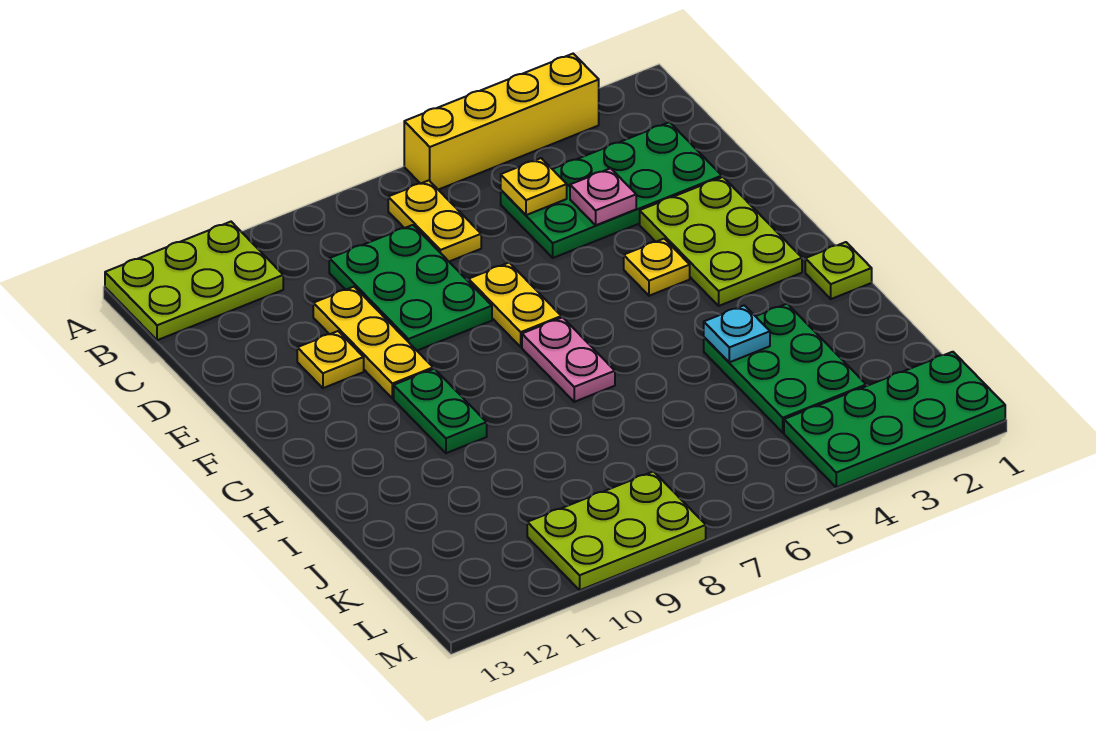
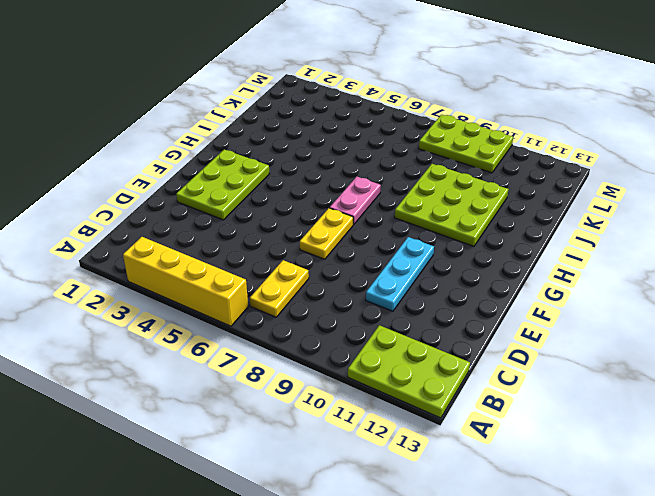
cyan plate D10:F10 level 1 -> yellow plate D10:F10 level 1
lime plate H9:J11 level 1 -> green plate G10:H10 level 1
none -> green plate C2:D5 level 1
none -> green plate C8:E9 level 1
none -> yellow plate E11 level 1

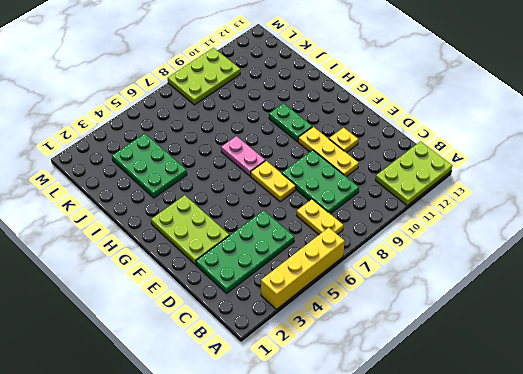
none -> yellow plate F4 level 1
none -> lime plate H1 level 1
none -> green plate L1:M4 level 1

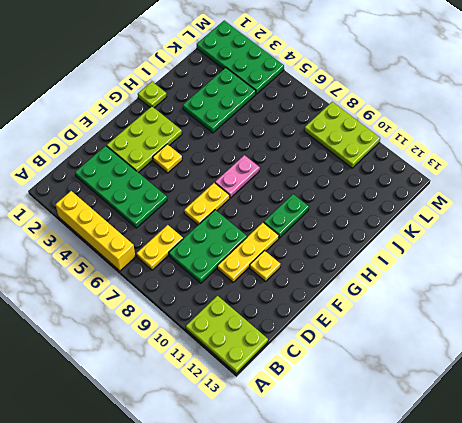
none -> yellow plate C5 level 2
none -> pink plate D4 level 2
none -> cyan plate I4 level 2

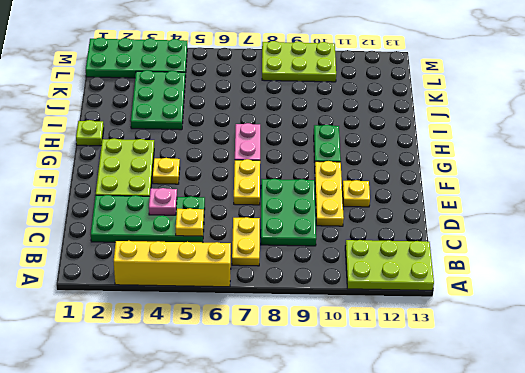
none -> cyan plate I4 level 2

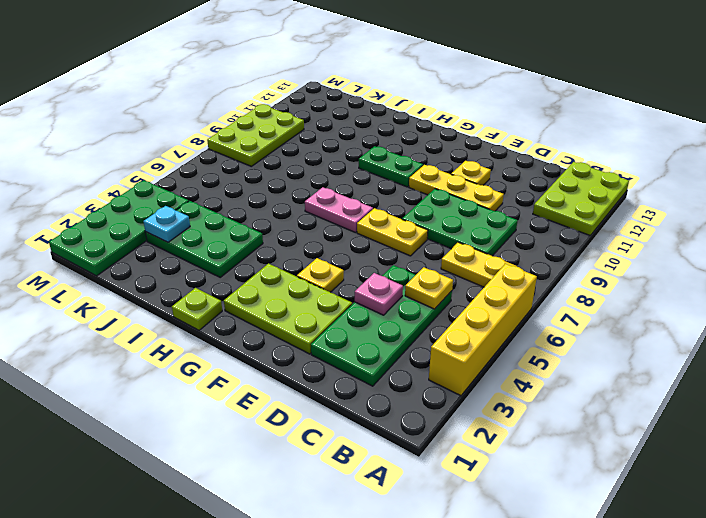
cyan plate K3 level 2 -> cyan plate I4 level 2

